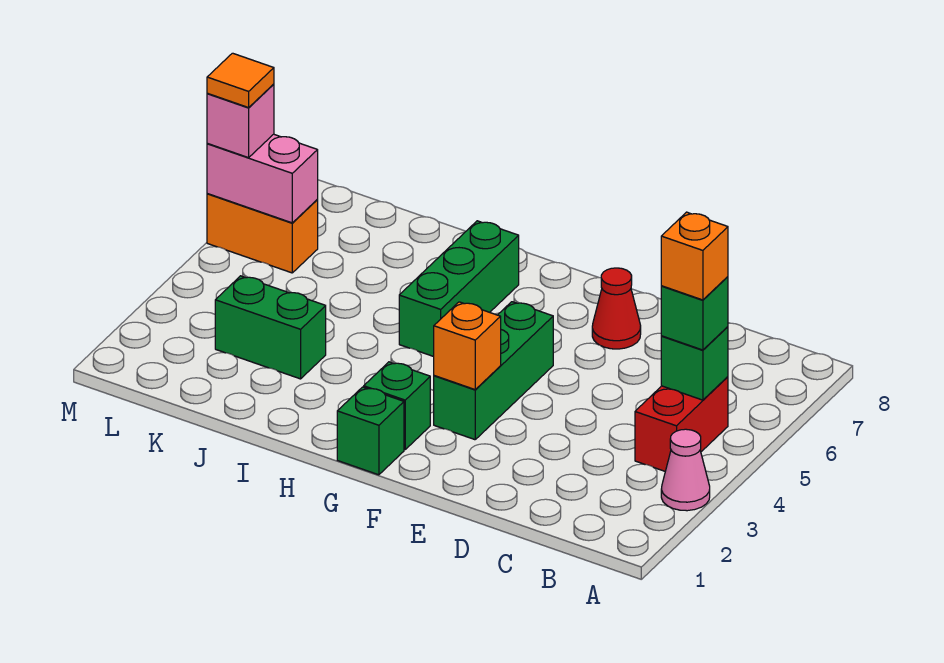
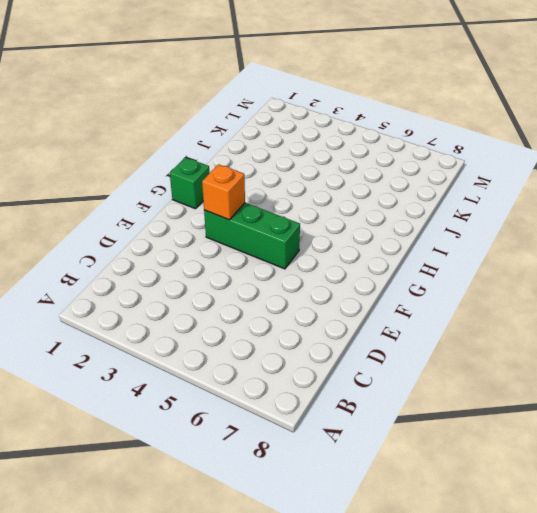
none -> pink cone A3 level 1
none -> red brick B4:B5 level 1
none -> red cone E7 level 1

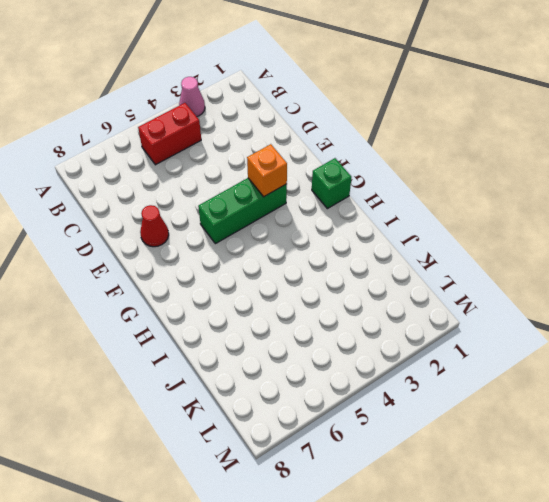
none -> green brick G2 level 1
none -> green brick H5:H7 level 1
none -> green brick J3:K3 level 1

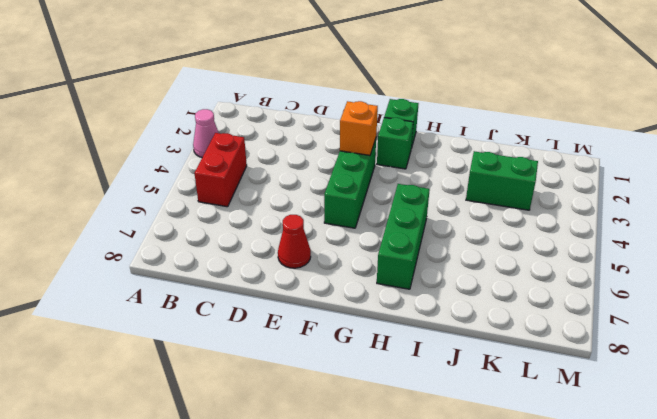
none -> orange brick L6:M6 level 1
none -> green brick B5 level 2
none -> pink brick L6:M6 level 2

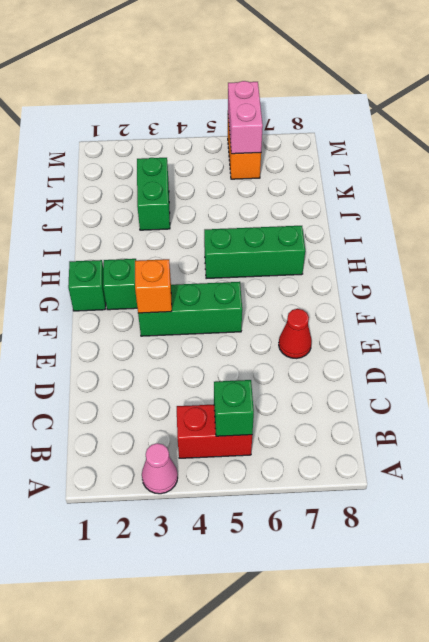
none -> green brick B5 level 3
none -> pink brick M6 level 3
none -> orange brick B5 level 4

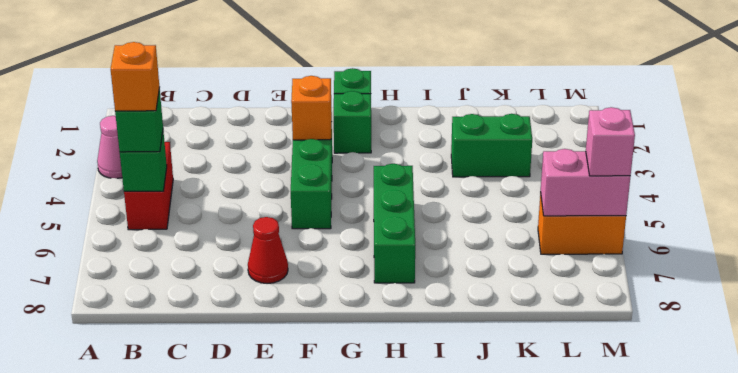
none -> orange tile M6 level 4

